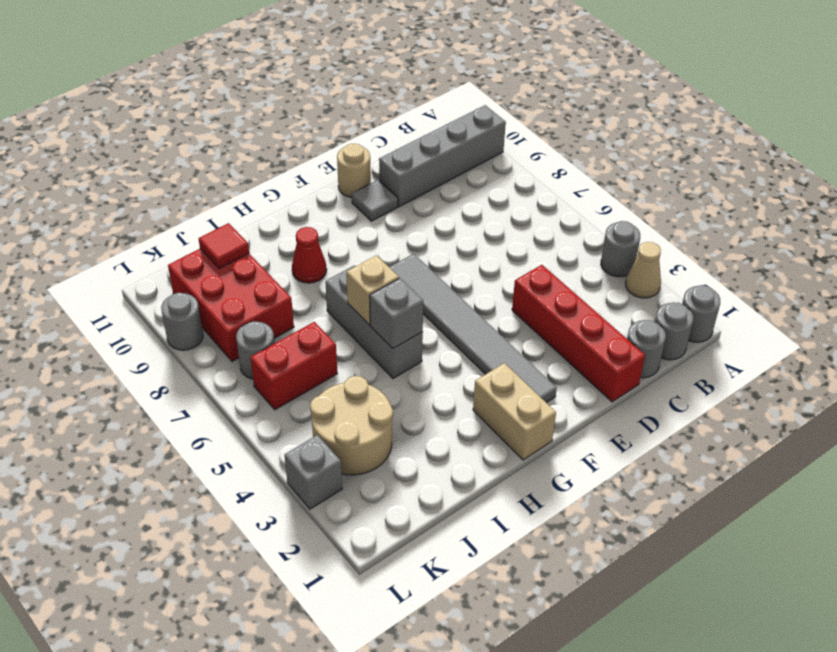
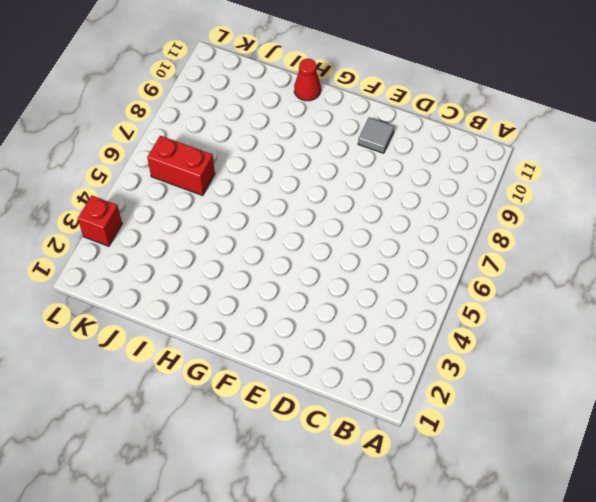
red cone H11 level 1 -> red cone H9 level 1
red brick L3 level 1 -> grey brick L3 level 1
none -> grey round brick A1 level 1
none -> tan cone A3 level 1
none -> grey round brick A4 level 1

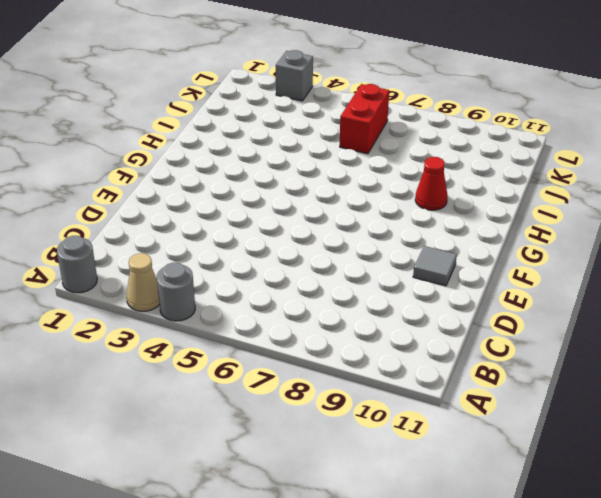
none -> grey brick A10:D10 level 1
none -> grey round brick B1 level 1
none -> grey round brick C1 level 1

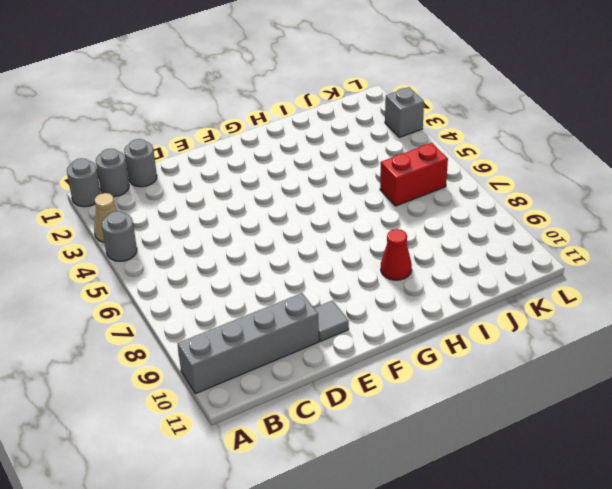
none -> red brick D1:D4 level 1
none -> tan round brick E11 level 1
none -> grey tile F2:F7 level 1

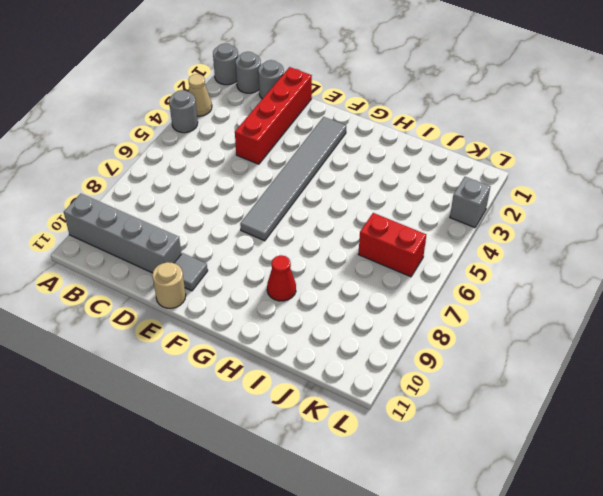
none -> tan brick G1:G2 level 1
none -> grey brick H5:H7 level 1
none -> tan round brick J3:K4 level 1

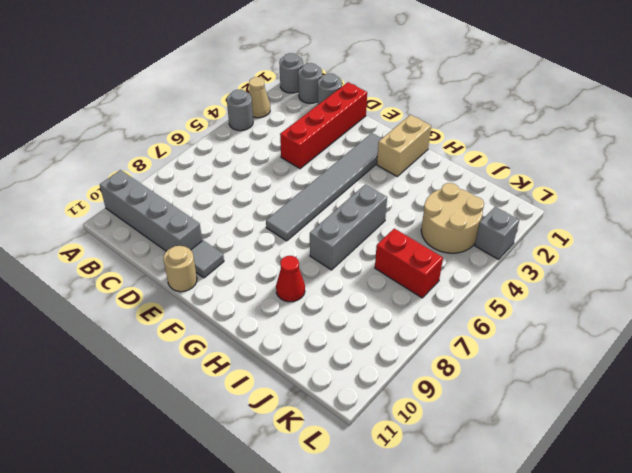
none -> red brick J8:K10 level 1
none -> grey round brick K7 level 1
none -> grey round brick L9 level 1

